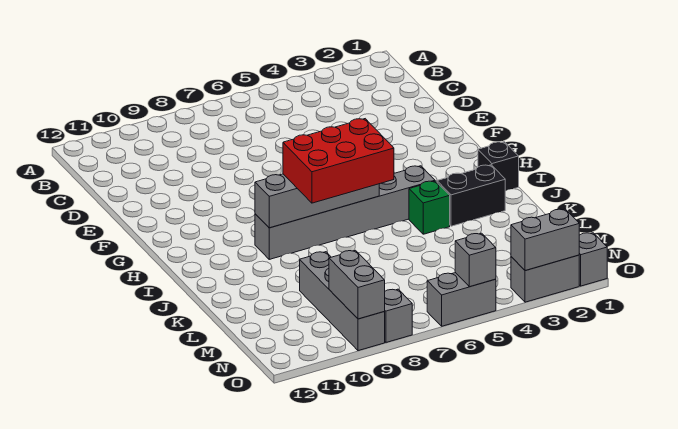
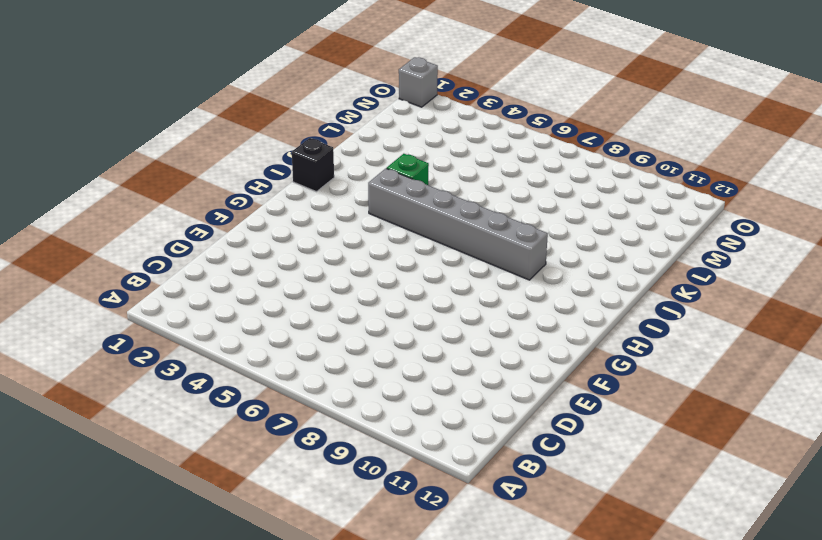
none -> black brick J2:J3 level 1
none -> grey brick L9:O9 level 1
none -> grey brick O2:O3 level 1

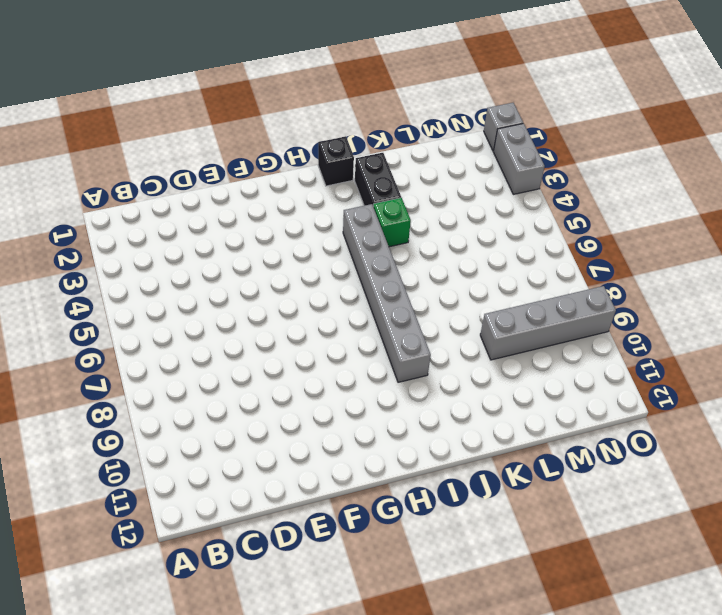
none -> grey brick O5:O6 level 1
none -> grey brick O8 level 1
none -> grey brick I6:I9 level 2

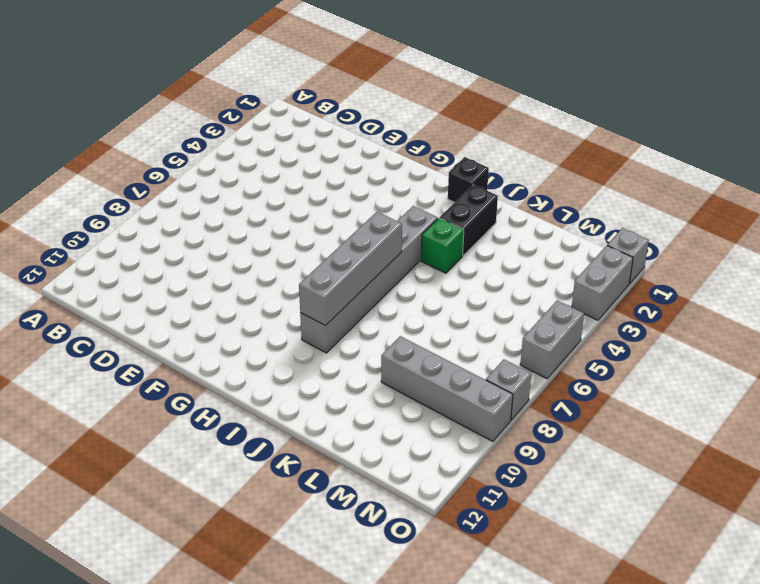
none -> grey brick N9:O9 level 2
none -> grey brick O2:O3 level 2
none -> grey brick O5 level 2

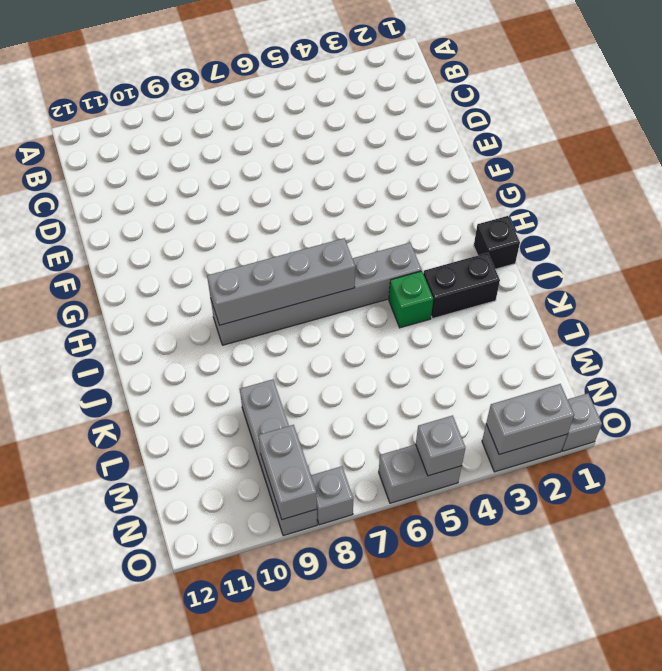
none -> red brick I6:J8 level 3

